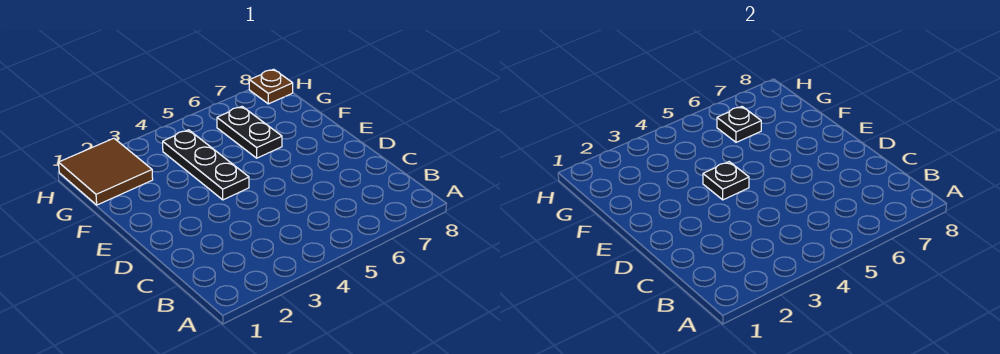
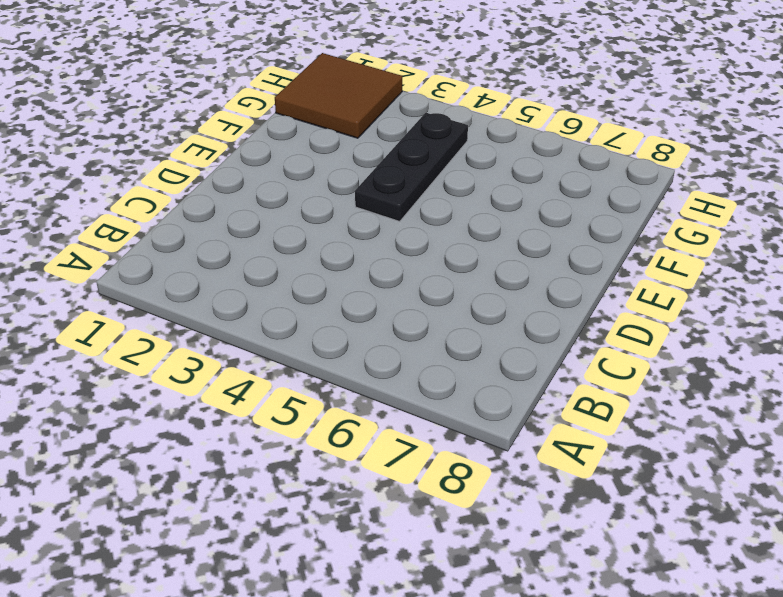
none -> black plate F6:G6 level 1
none -> brown plate H8 level 1

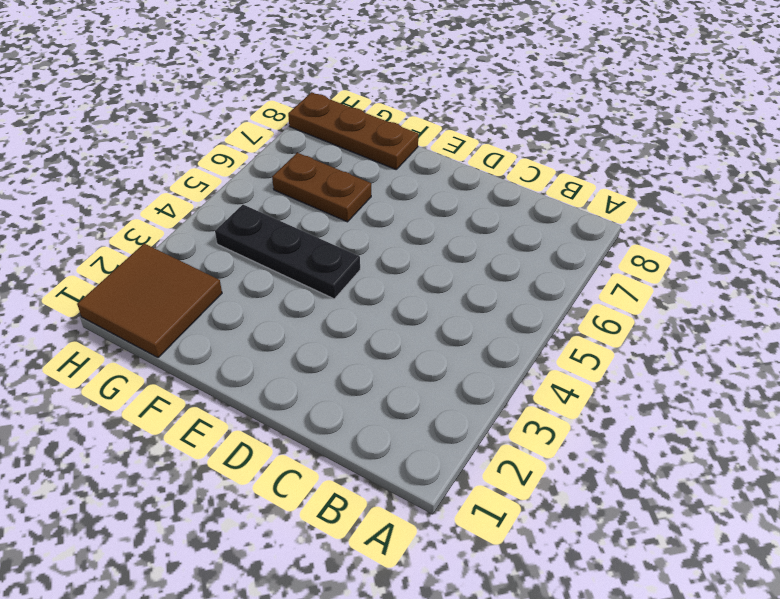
brown plate F6:G6 level 1 -> black plate F6:G6 level 1
brown plate F8:H8 level 1 -> brown plate H8 level 1
none -> black plate E4 level 2
none -> black plate G6 level 2

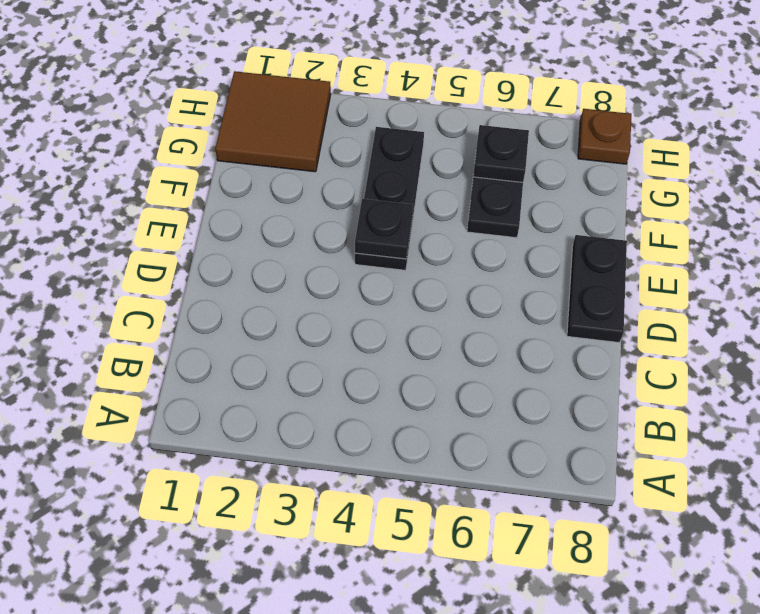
black plate D8:E8 level 1 -> none

